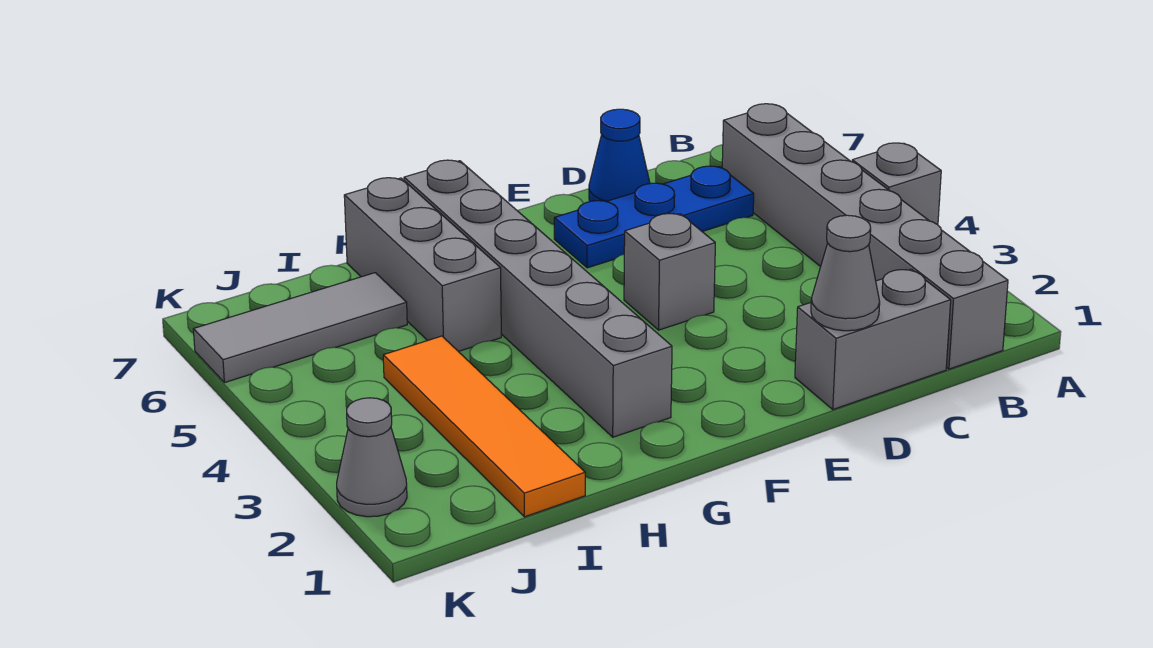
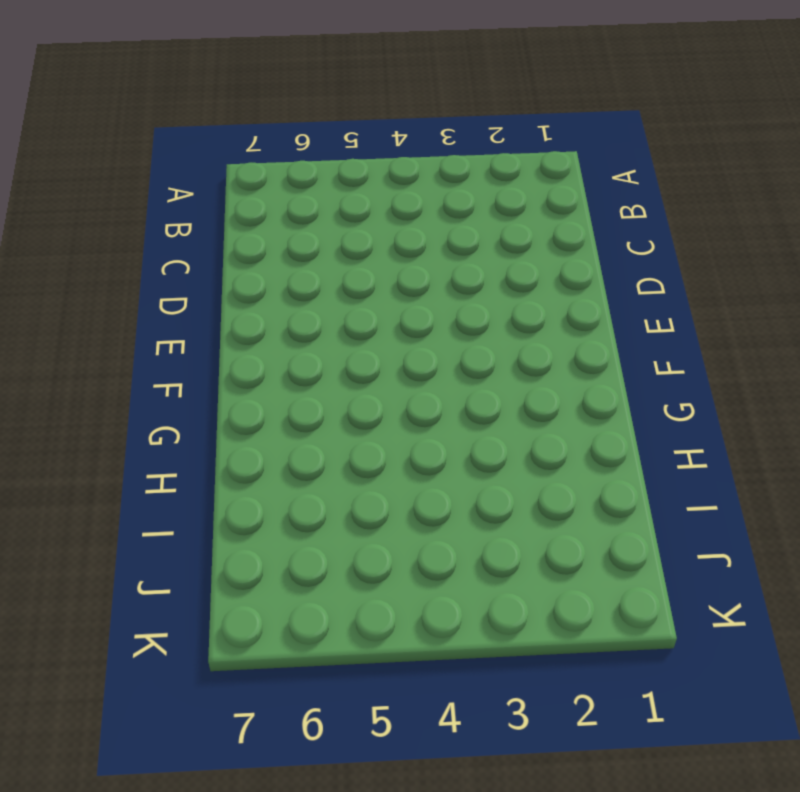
none -> grey brick A4 level 1
none -> grey brick B1:B6 level 1
none -> grey brick C1:D1 level 1

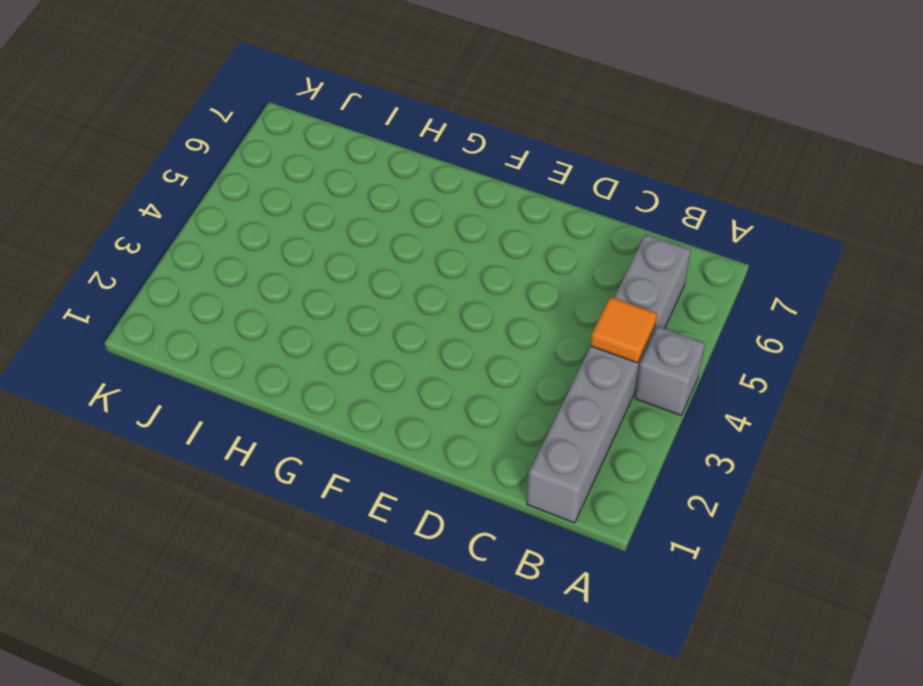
orange tile B4 level 2 -> none
none -> grey brick C1:D1 level 1
none -> blue plate C6:E6 level 1
none -> blue cone D7 level 1

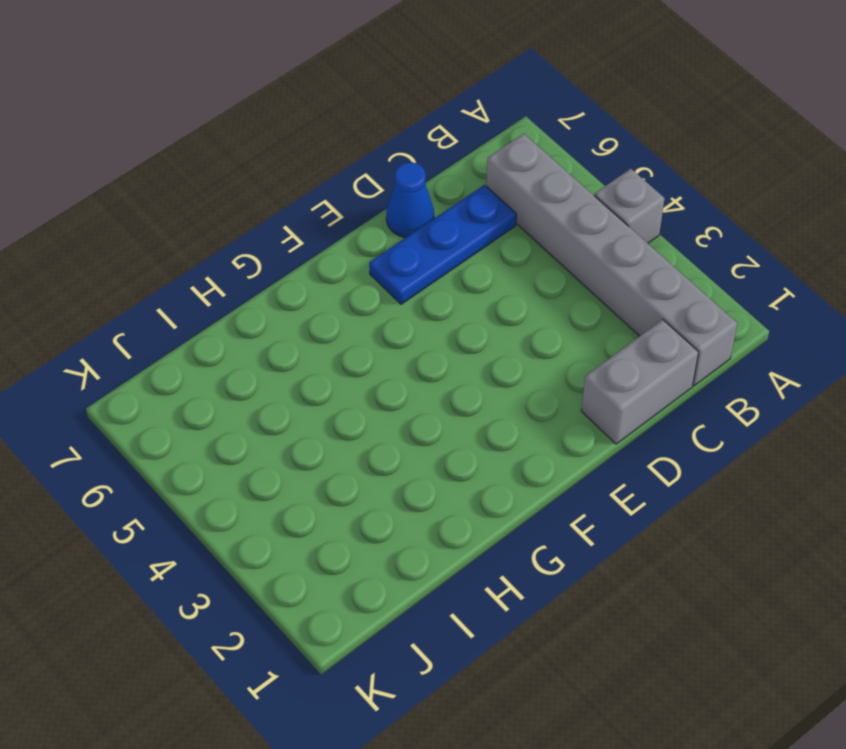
none -> grey brick E4 level 1
none -> grey brick G2:G7 level 1
none -> grey brick H5:H7 level 1

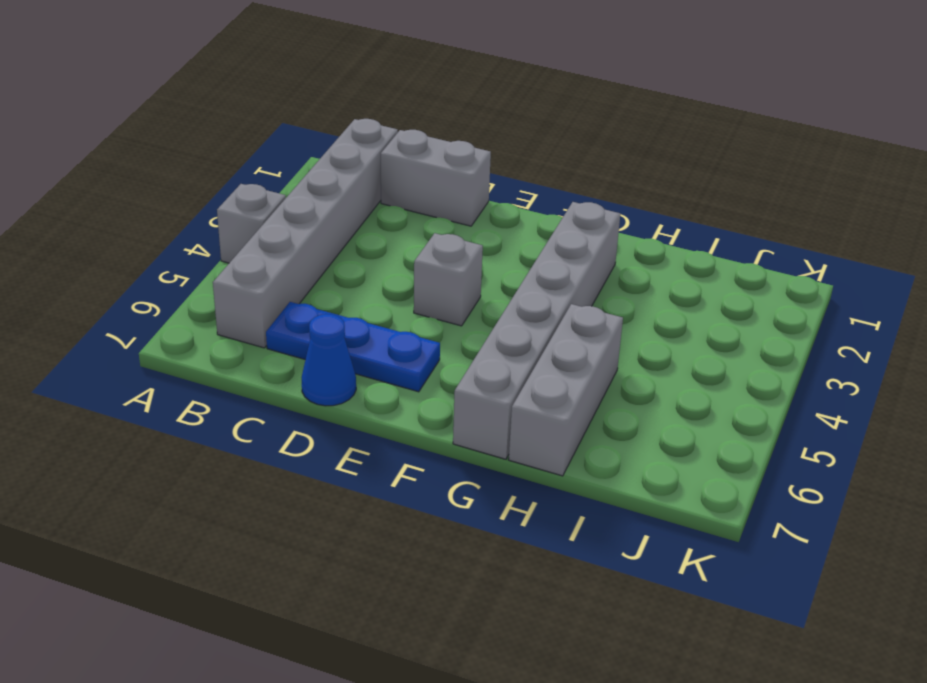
none -> orange tile I1:I4 level 1
none -> grey tile I6:K6 level 1
none -> grey cone K2 level 1

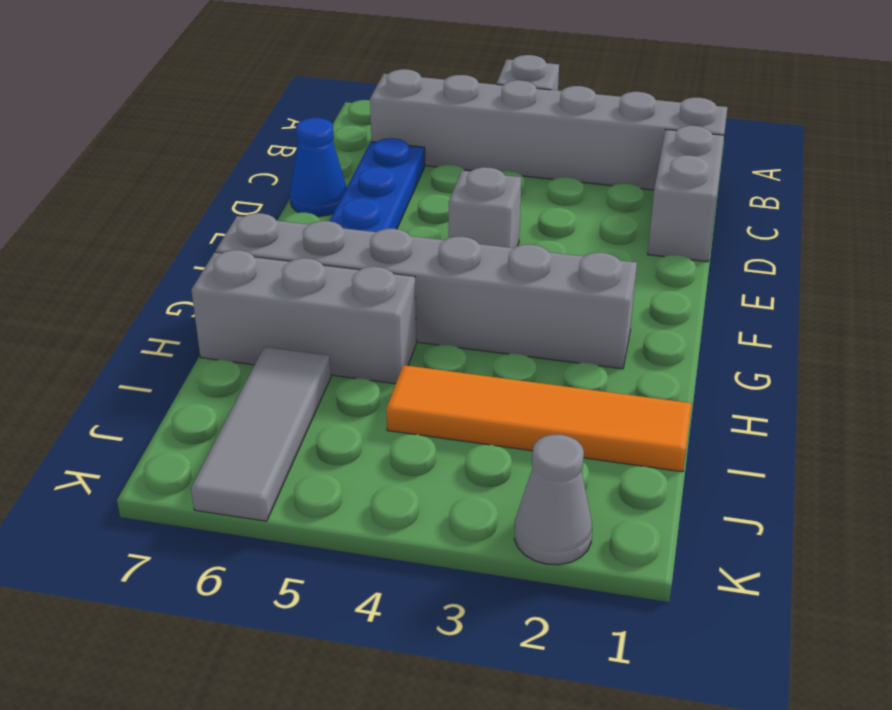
none -> grey cone D1 level 2

